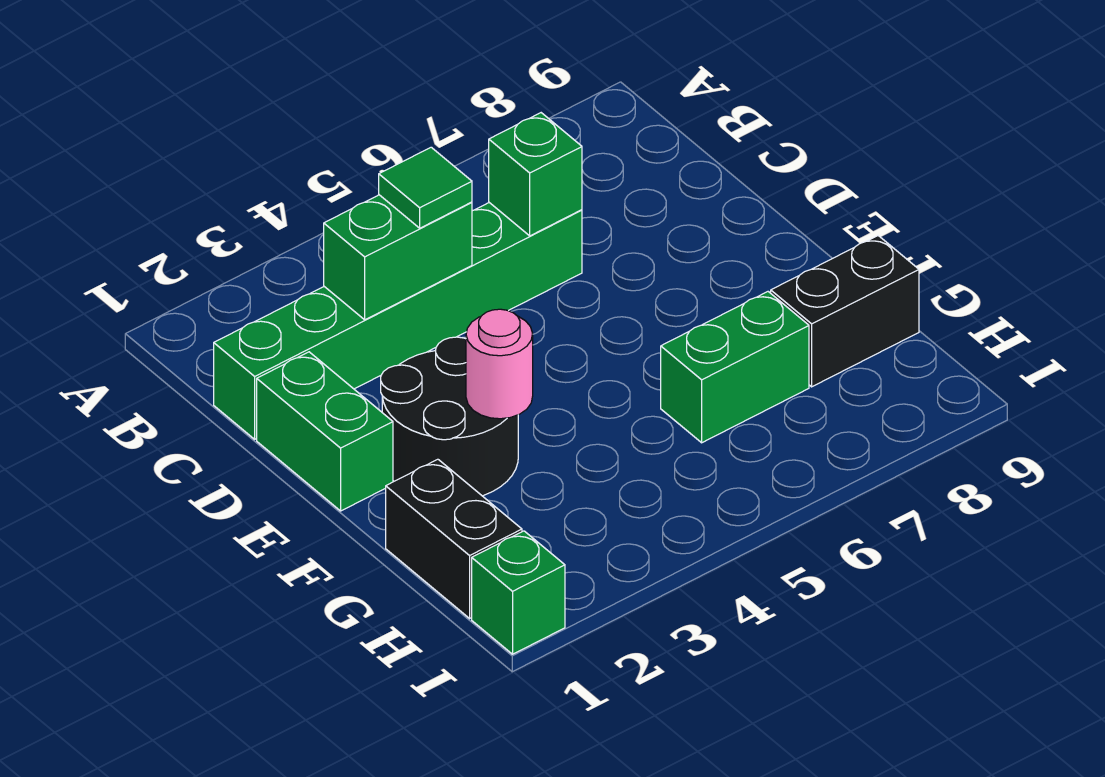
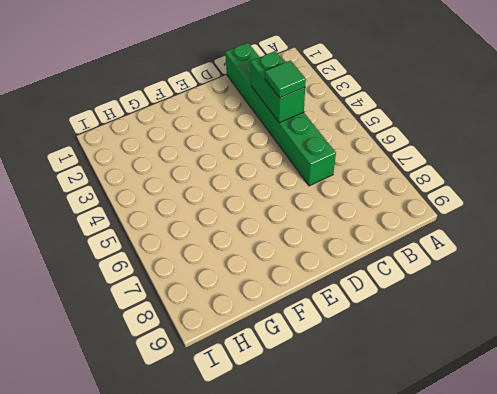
none -> green brick D1:E1 level 1
none -> black round brick E2:F3 level 1

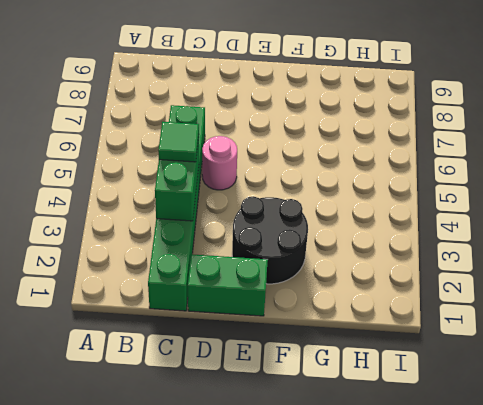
pink round brick D5 level 1 -> pink round brick F3 level 2
none -> black brick G1:H1 level 1
none -> green brick G6:G7 level 1

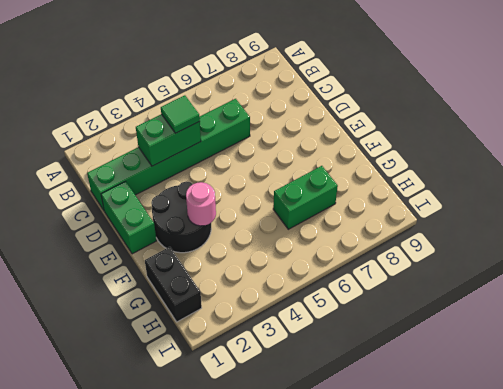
none -> black brick G8:G9 level 1
none -> green brick I1 level 1

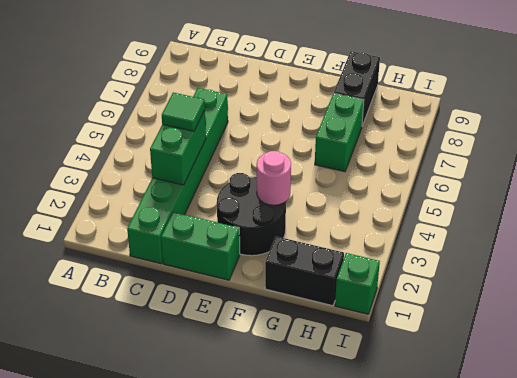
none -> green brick C6 level 2

